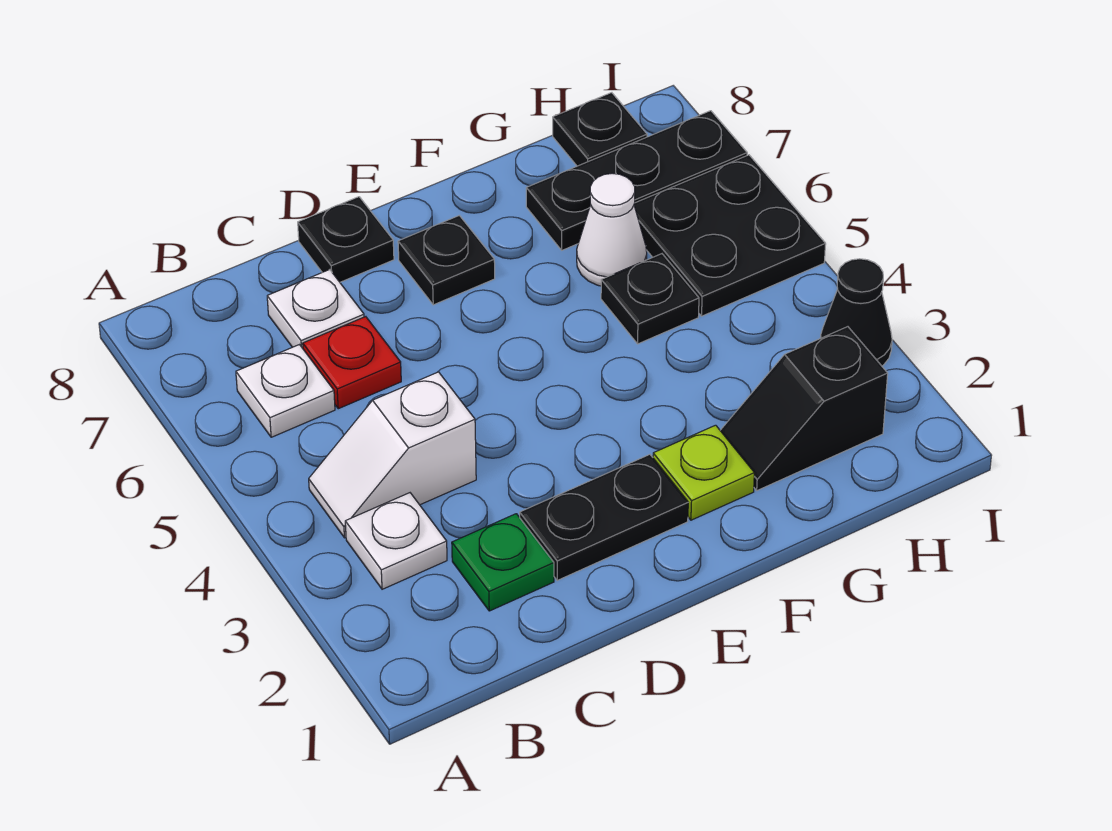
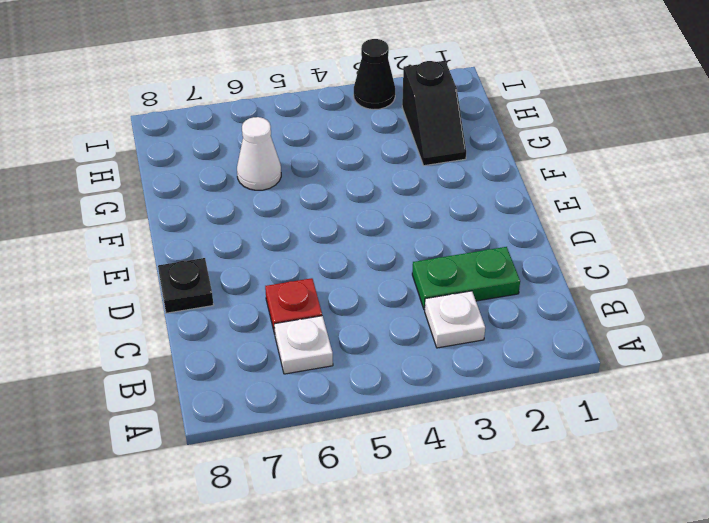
green plate C2:C3 level 1 -> green plate C2 level 1
none -> white slope B4:C4 level 1 top C
none -> white plate C7 level 1
none -> black plate D2:E2 level 1

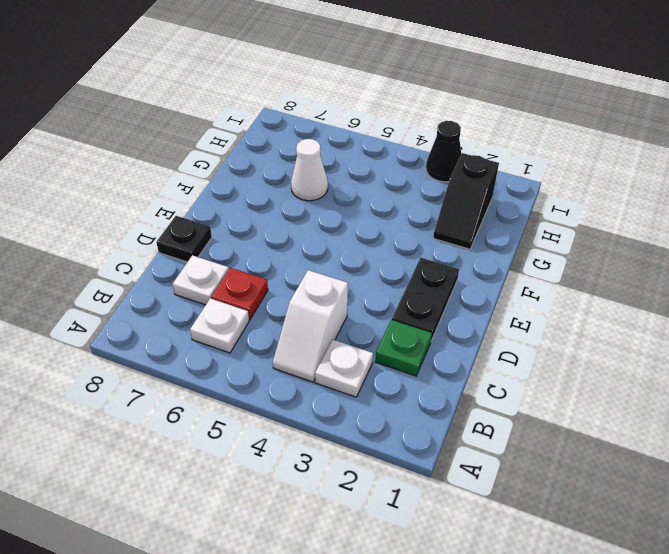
none -> black plate E7 level 1
none -> lime plate F2 level 1
none -> black plate G5 level 1

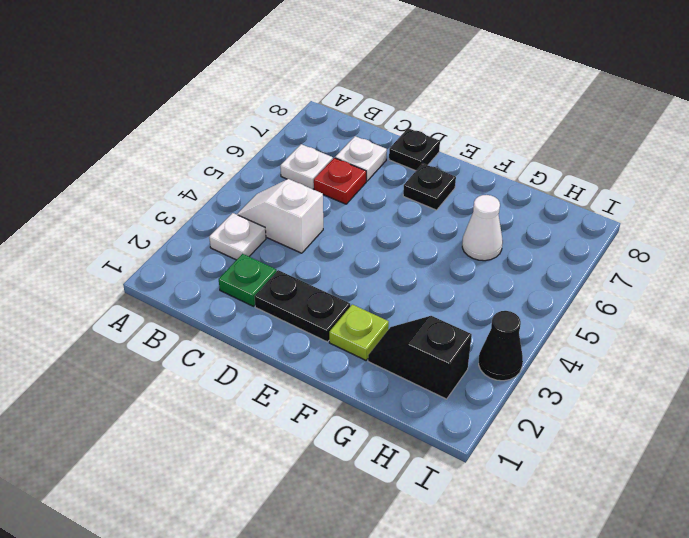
none -> black plate G5 level 1
none -> black plate G7:I7 level 1
none -> black plate H5:I6 level 1

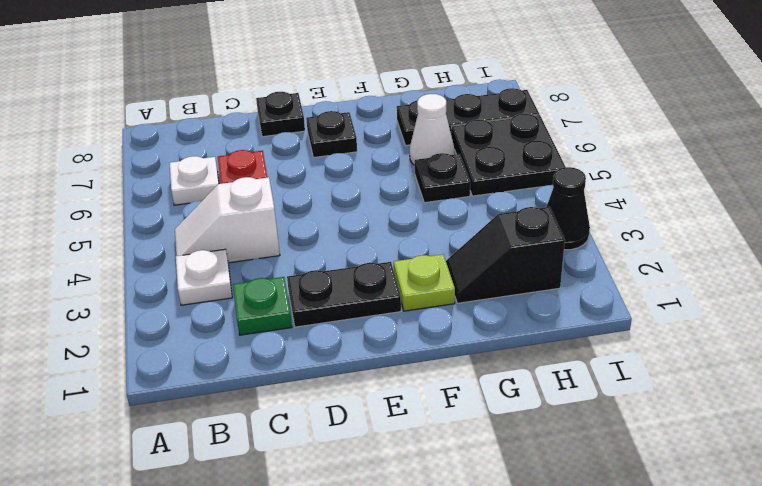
none -> white plate C7 level 1
none -> black plate H8 level 1

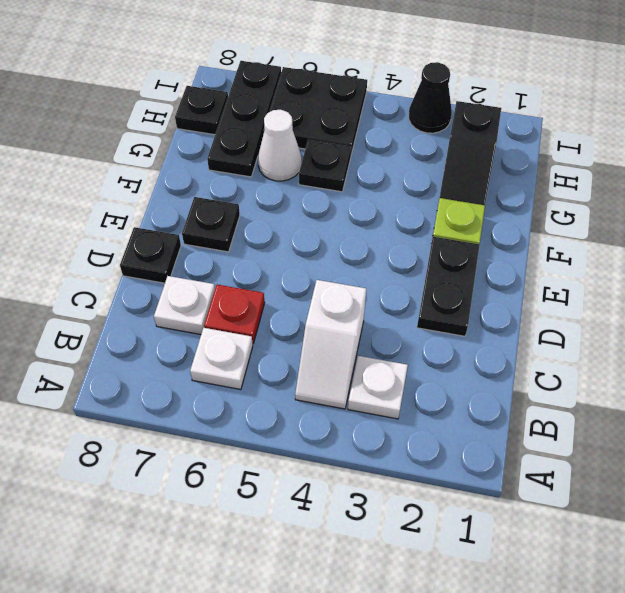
none -> green plate C2 level 1

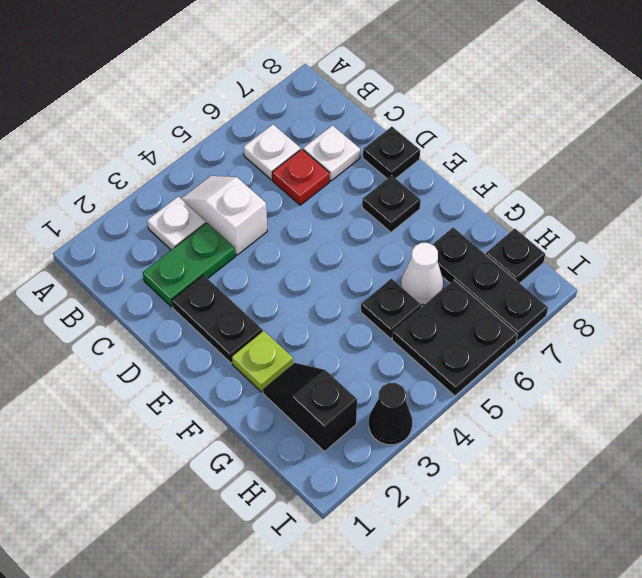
green plate C2:C3 level 1 -> green plate C2 level 1

